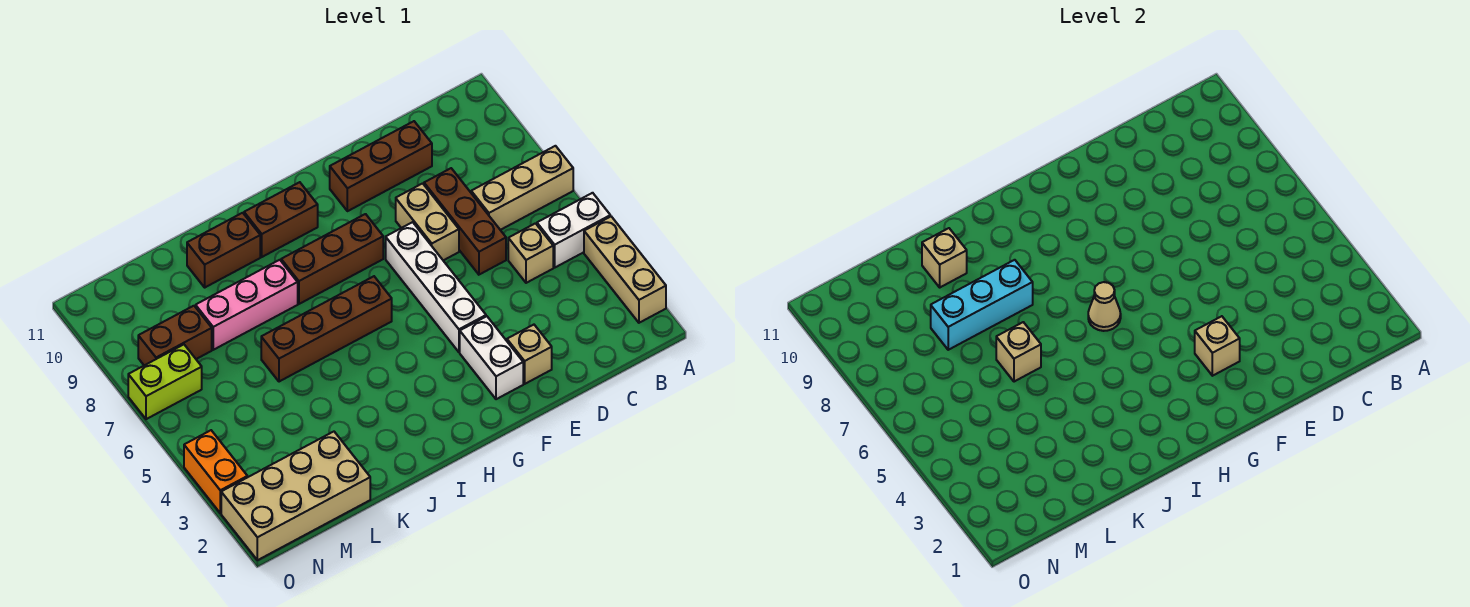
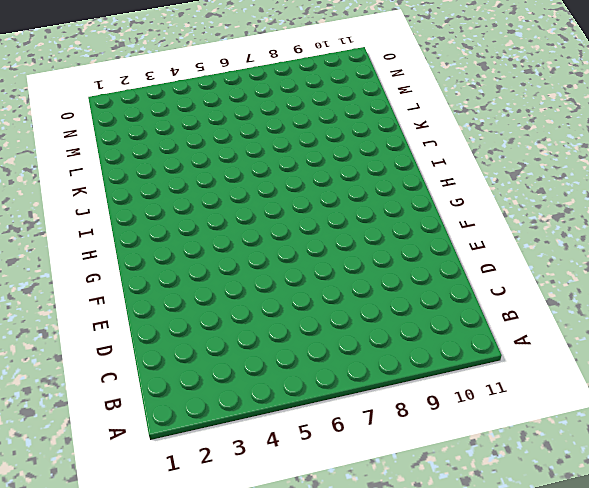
none -> tan brick A2:A4 level 1
none -> white brick A5:B5 level 1
none -> tan brick A7:C7 level 1

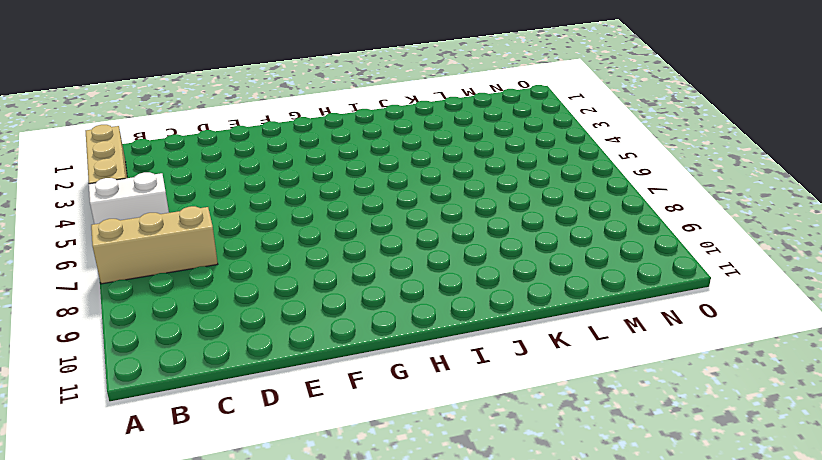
none -> tan brick C5 level 1
none -> brown brick D6:D8 level 1
none -> brown brick D10:F10 level 1

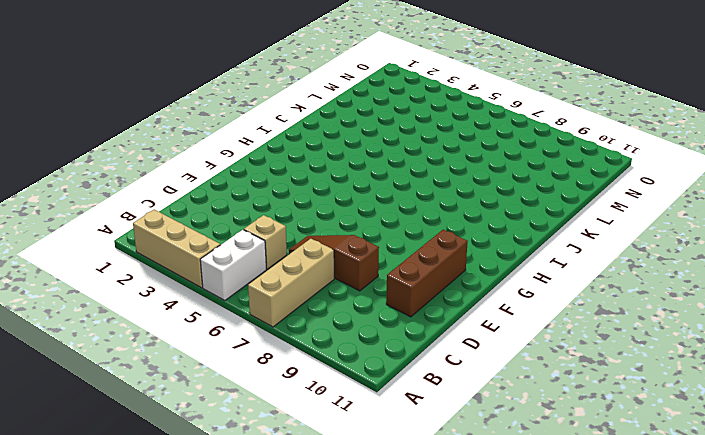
brown slope D6:D8 level 1 top 8 -> brown brick D6:D8 level 1
none -> tan brick E2 level 1
none -> tan brick E7:E8 level 1
none -> white brick F2:F3 level 1

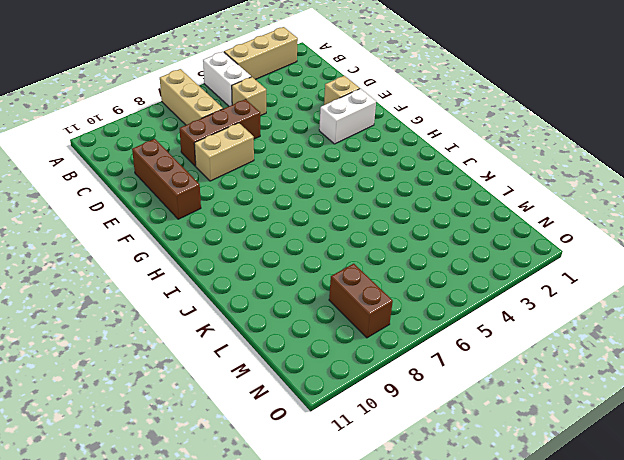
none -> white brick F4:F7 level 1
none -> brown brick G8:I8 level 1
none -> brown brick H6:K6 level 1

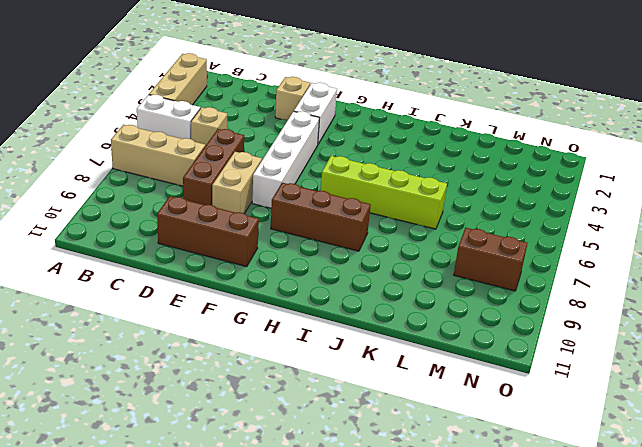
lime brick H6:K6 level 1 -> brown brick H6:K6 level 1
none -> brown brick H10:I10 level 1
none -> pink brick J8:L8 level 1
none -> brown brick J10:K10 level 1

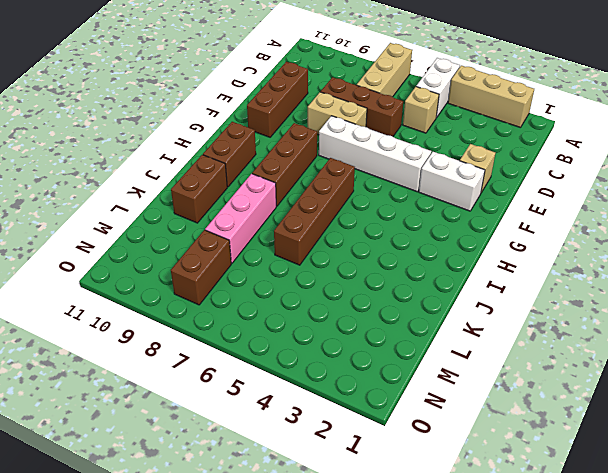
none -> tan brick L1:O2 level 1
none -> lime brick N7:O7 level 1
none -> orange brick O3:O4 level 1

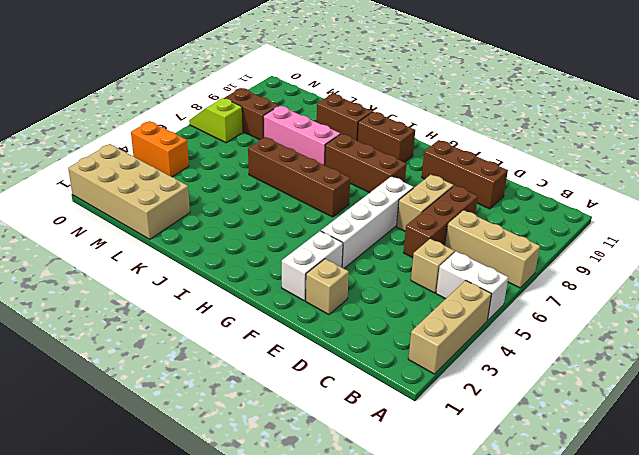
orange brick N4:O4 level 1 -> orange brick O3:O4 level 1
lime slope N7:O7 level 1 top N -> lime brick N7:O7 level 1
none -> tan brick F3 level 2
none -> tan cone H6 level 2
none -> cyan brick J8:L8 level 2

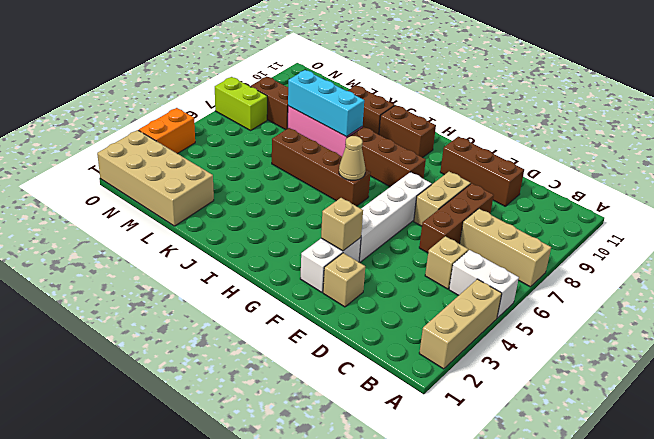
none -> tan brick K6 level 2
none -> tan brick K10 level 2

